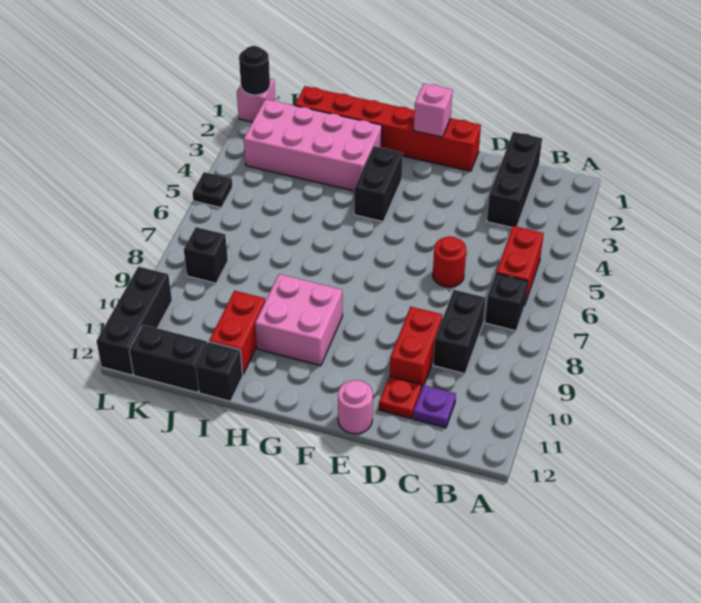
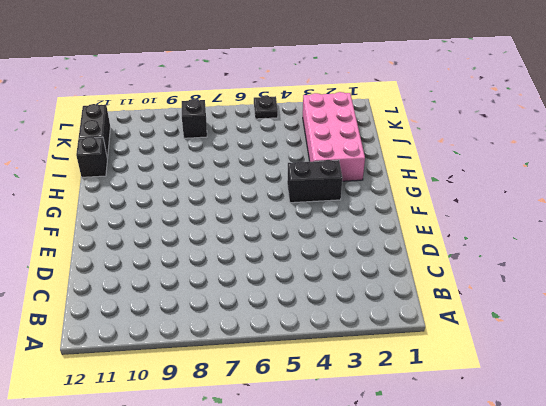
none -> red brick B5:B6 level 1
none -> black brick B7 level 1
none -> black brick C1:C3 level 1

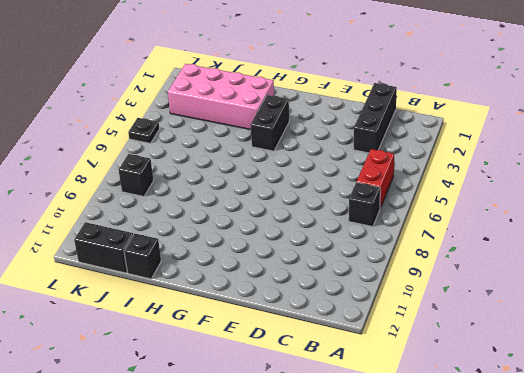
none -> black brick C8:C9 level 1
none -> purple plate C11 level 1
none -> red round brick D6 level 1

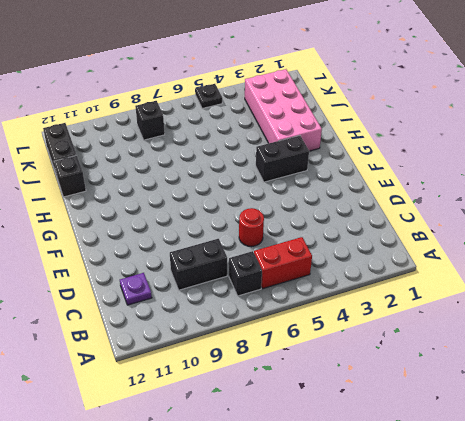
none -> black brick C1:C3 level 1
none -> red brick D9:D10 level 1
none -> red plate D11 level 1

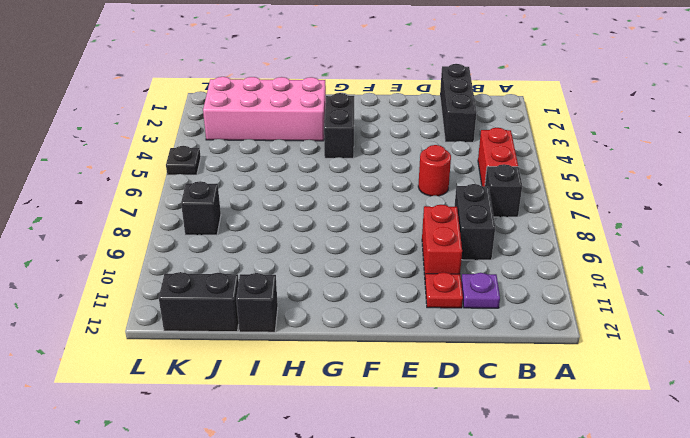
none -> red brick E1:J1 level 1
none -> pink round brick E12 level 1
none -> pink brick G9:H10 level 1

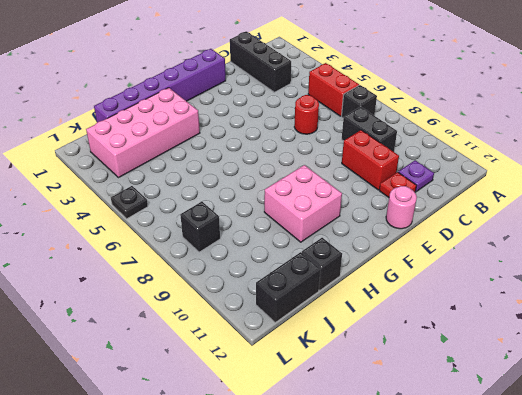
purple brick E1:J1 level 1 -> red brick E1:J1 level 1
none -> black brick G3:G4 level 1
none -> red brick I10:I11 level 1
none -> pink brick L1 level 1

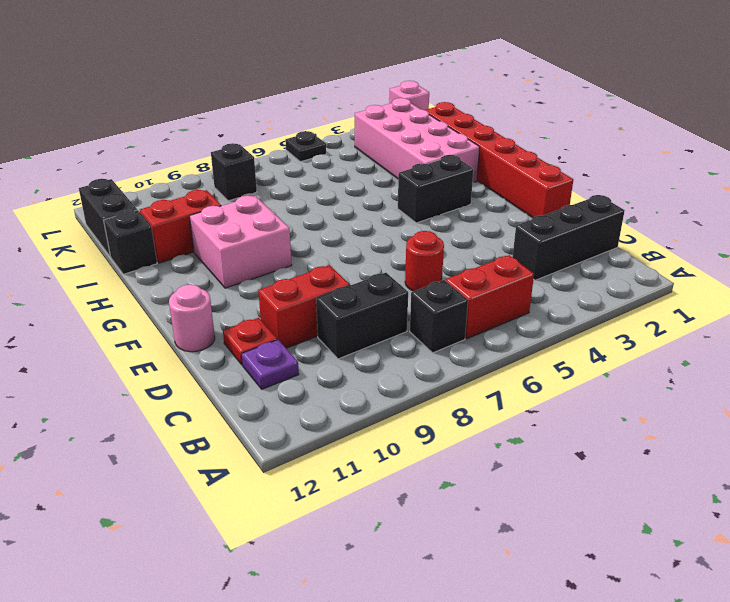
none -> black brick L10:L12 level 1
none -> pink brick F1 level 2
none -> black round brick L1 level 2

